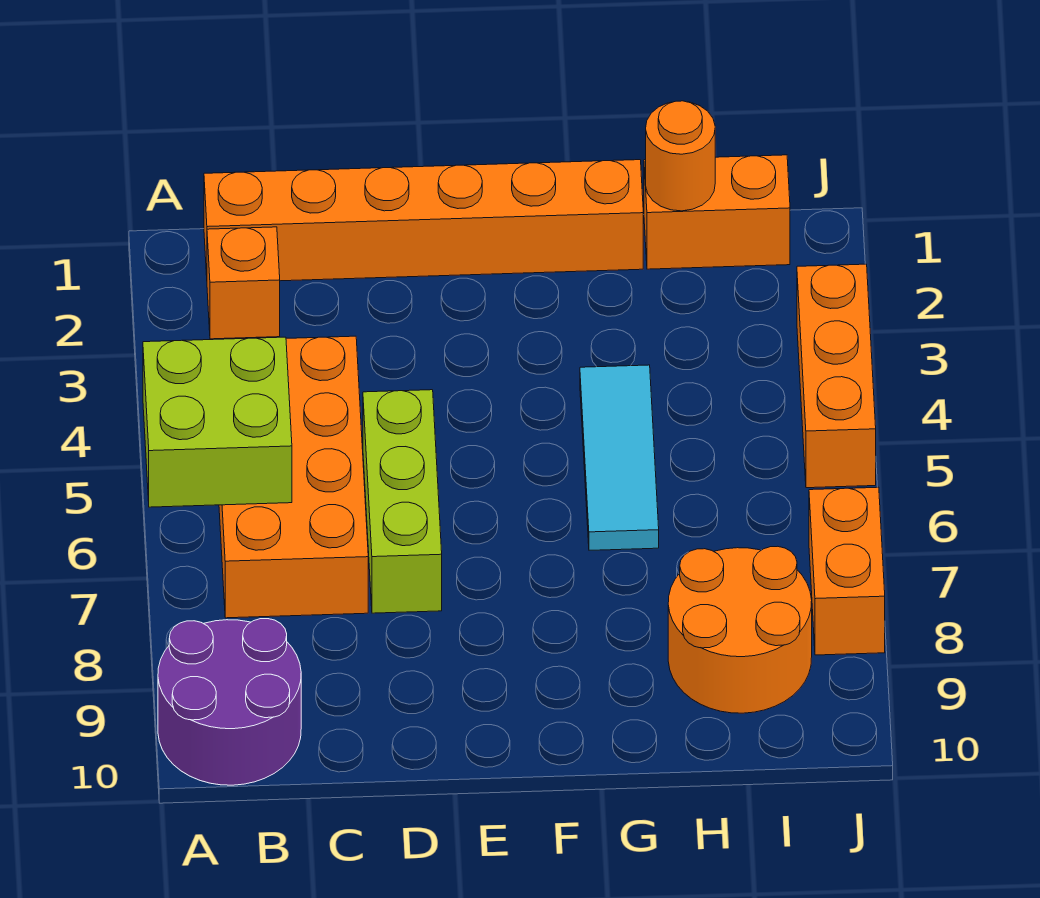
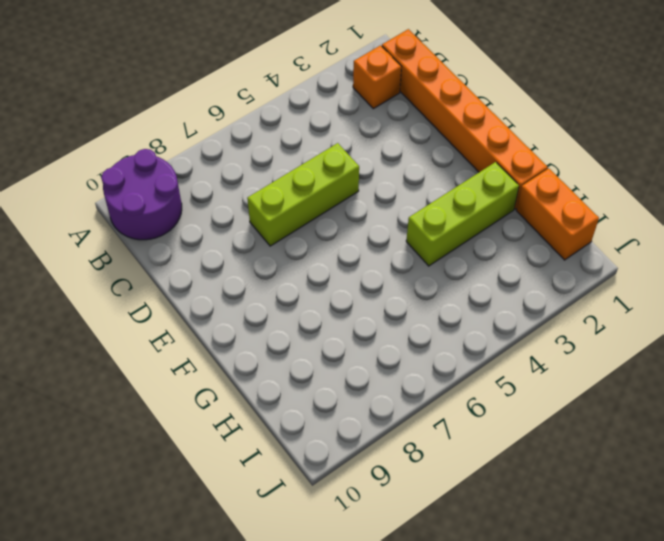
lime brick G2:G4 level 1 -> cyan tile G4:G6 level 1
none -> orange brick B4:C7 level 1
none -> orange round brick H8:I9 level 1
none -> orange brick J3:J5 level 1

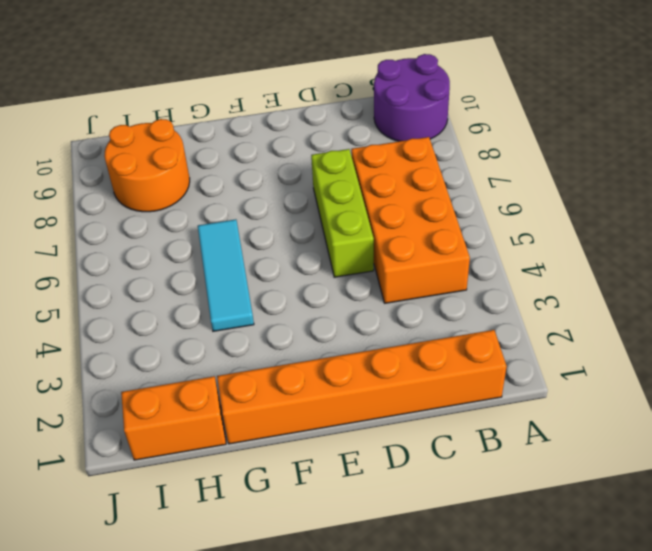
none -> orange brick B2 level 1
none -> orange brick J3:J5 level 1
none -> orange brick J7:J8 level 1

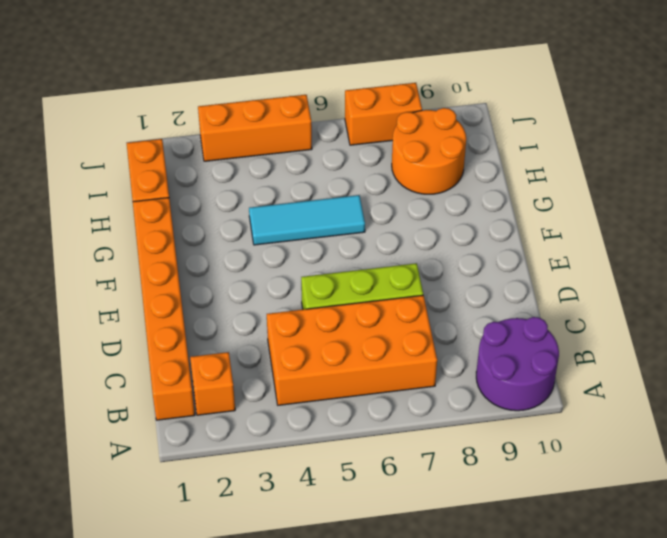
none -> lime brick A5:B6 level 2
none -> orange round brick H1 level 2

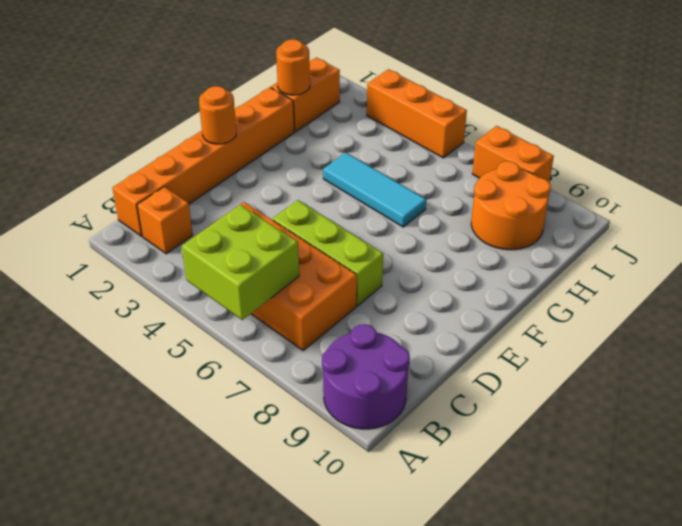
orange round brick E1 level 2 -> none

